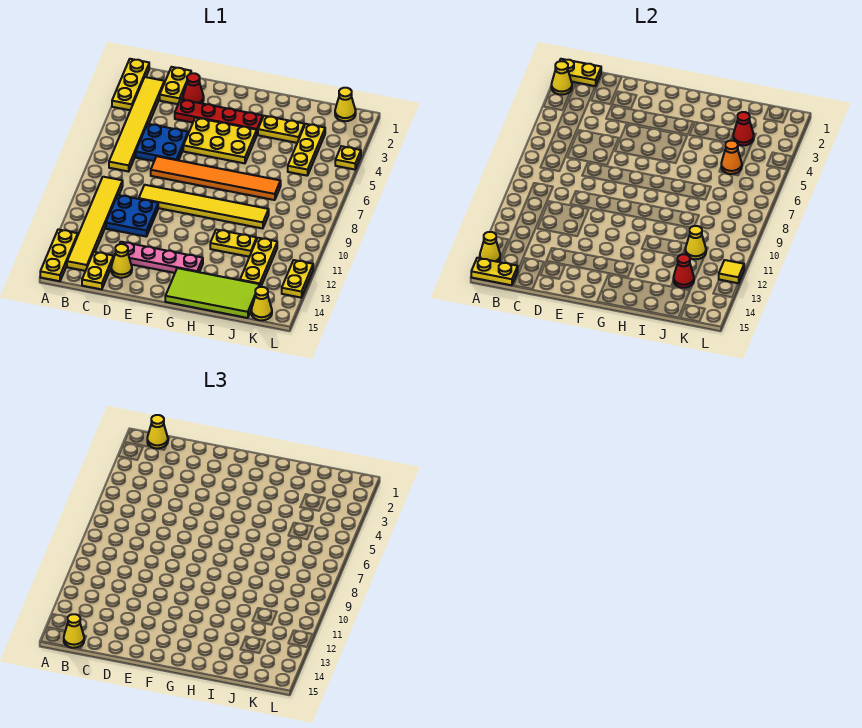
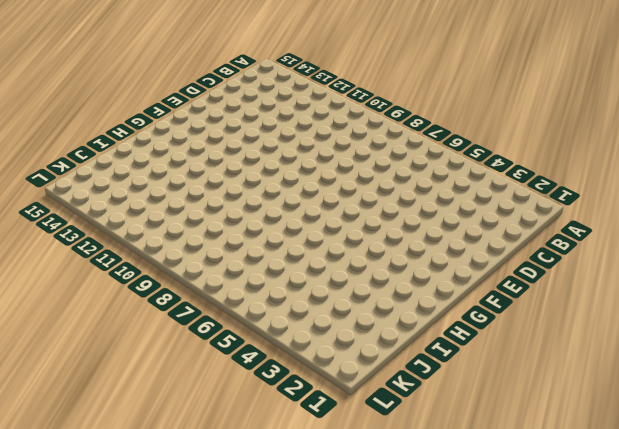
none -> yellow plate A1:A3 level 1
none -> yellow plate A13:A15 level 1
none -> yellow tile B2:B7 level 1
none -> yellow tile B9:B14 level 1

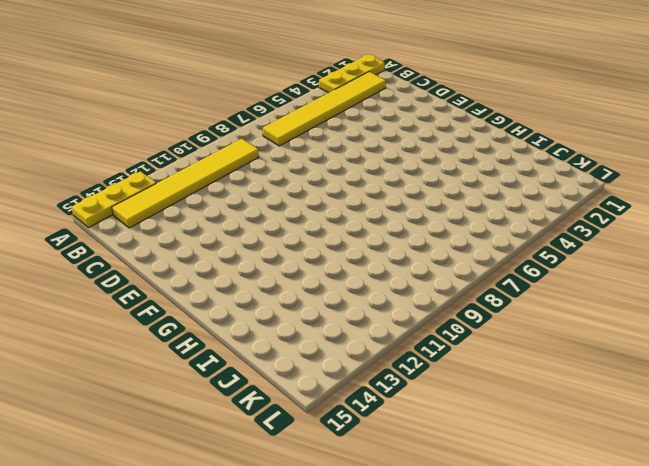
none -> yellow plate C1:C2 level 1
none -> blue plate C5:D6 level 1
none -> blue plate C10:D11 level 1
none -> yellow plate C14:C15 level 1

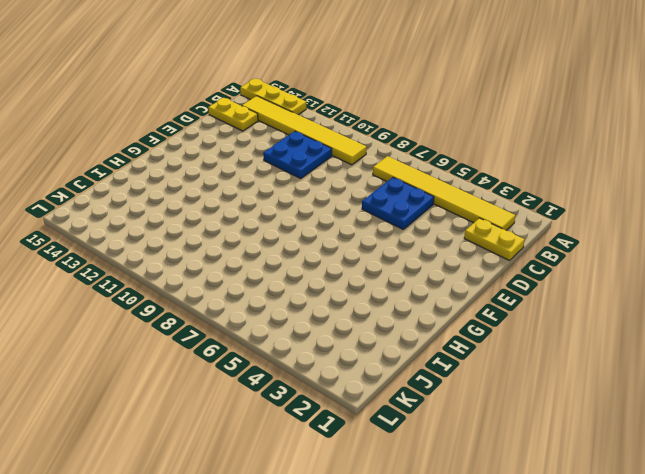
none -> yellow plate A1:A3 level 1
none -> red cone D2 level 1
none -> red plate D3:G3 level 1
none -> orange tile D7:I7 level 1

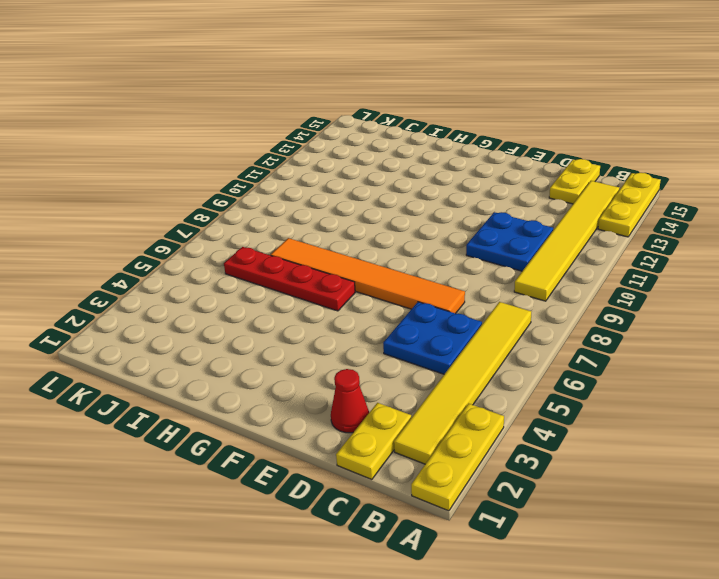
red plate G6:J6 level 1 -> red plate D3:G3 level 1
none -> yellow tile D9:I9 level 1
none -> pink plate D13:G13 level 1
none -> yellow cone D14 level 1
none -> yellow plate E4:G5 level 1

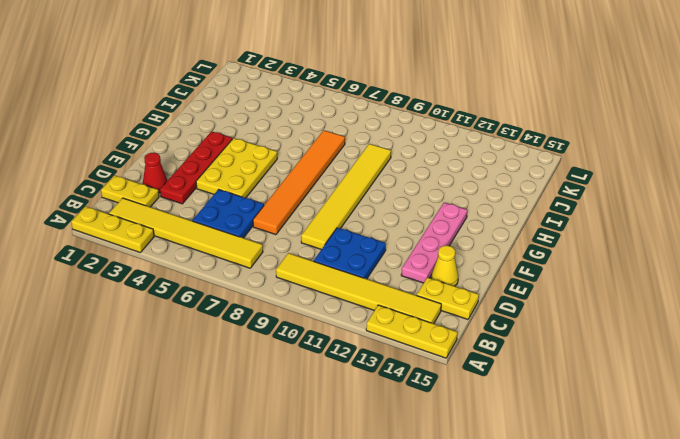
none -> lime tile G14:J15 level 1
none -> yellow plate H3:I3 level 1
none -> yellow plate H11:I11 level 1
none -> yellow plate J3:J5 level 1

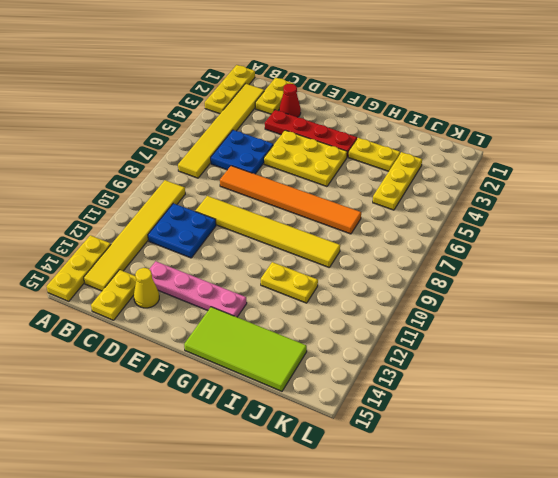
none -> yellow plate J11:J13 level 1
none -> yellow cone K1 level 1
none -> yellow cone K15 level 1
none -> yellow plate L4 level 1

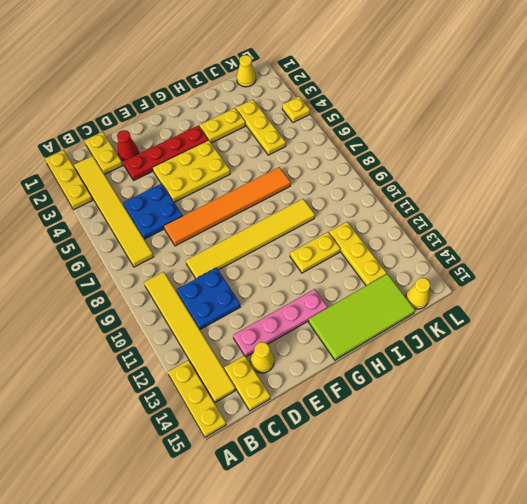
none -> yellow plate L12:L13 level 1
none -> yellow plate A1:B1 level 2
none -> yellow cone A2 level 2
none -> yellow cone A14 level 2

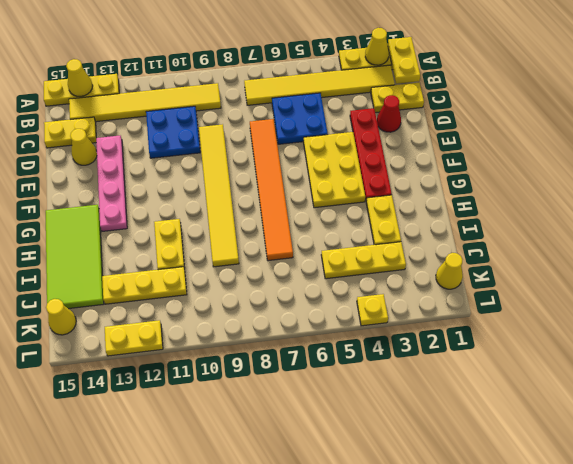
none -> yellow plate A15:B15 level 2
none -> red cone J3 level 2
none -> orange cone J5 level 2
none -> yellow cone J11 level 2

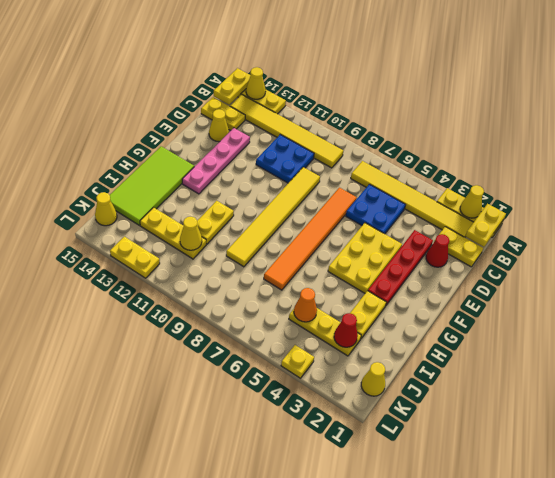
none -> red cone J13 level 2
none -> yellow tile L12 level 2
none -> yellow cone B1 level 3
none -> yellow cone B15 level 3

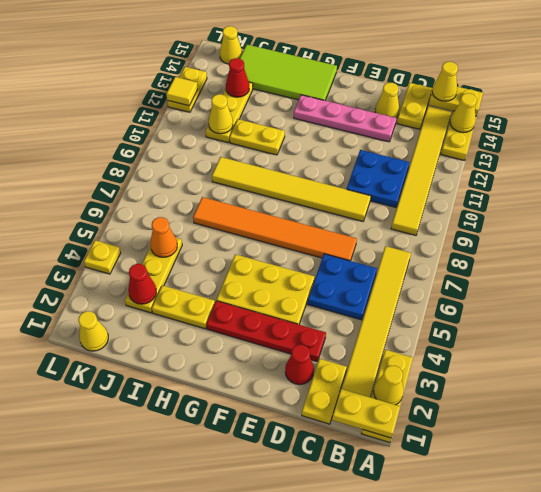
none -> yellow cone B1 level 3

